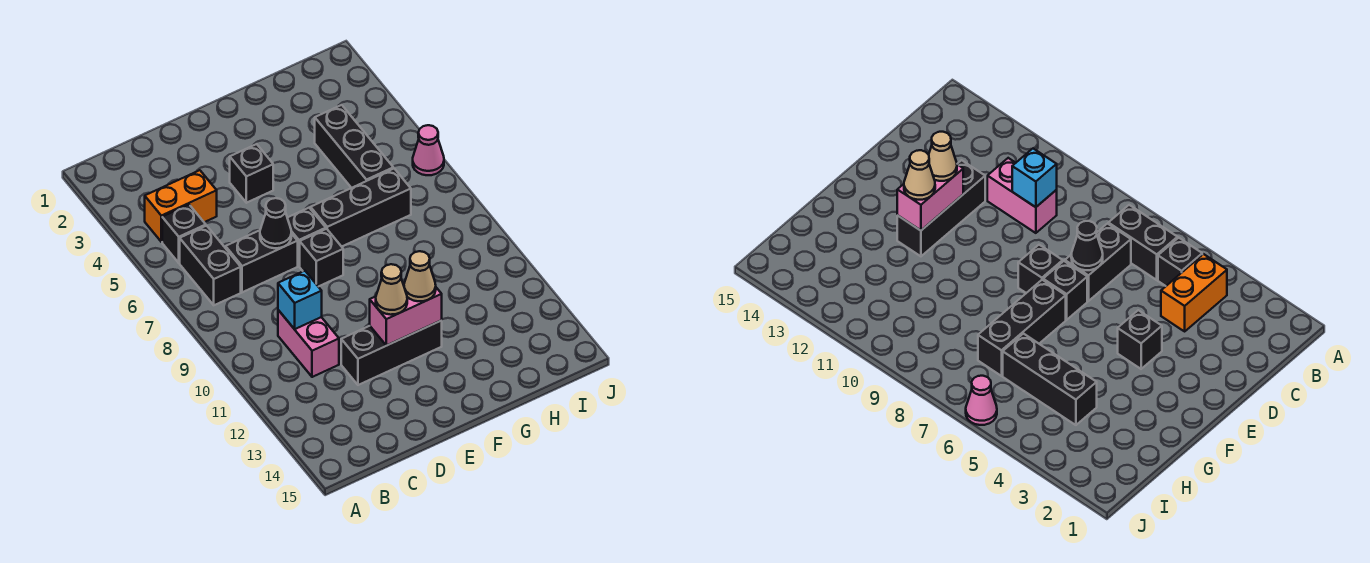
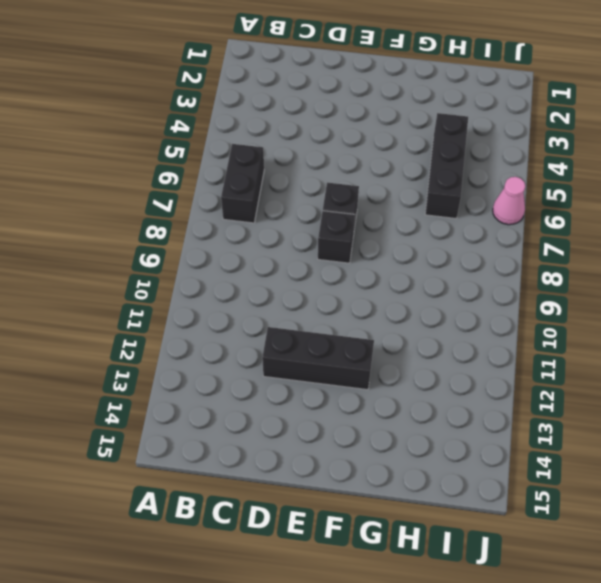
none -> orange brick B4:C4 level 1
none -> black brick B5 level 1
none -> black brick C7:D7 level 1

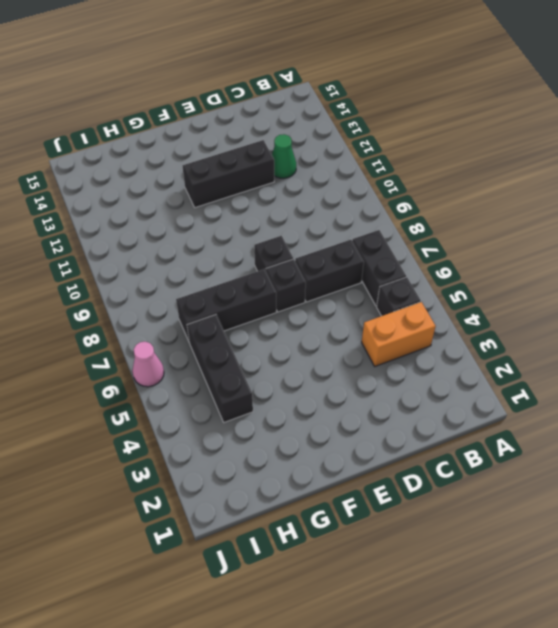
green cone C12 level 1 -> none
none -> pink brick C10:C11 level 1
none -> black brick E4 level 1
none -> cyan brick C10 level 2

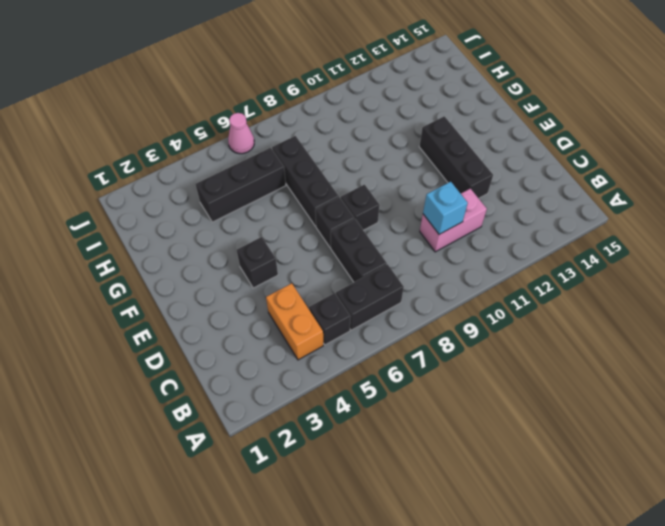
none -> black cone D7 level 2
none -> pink brick E12:F12 level 2
none -> tan cone E12 level 3

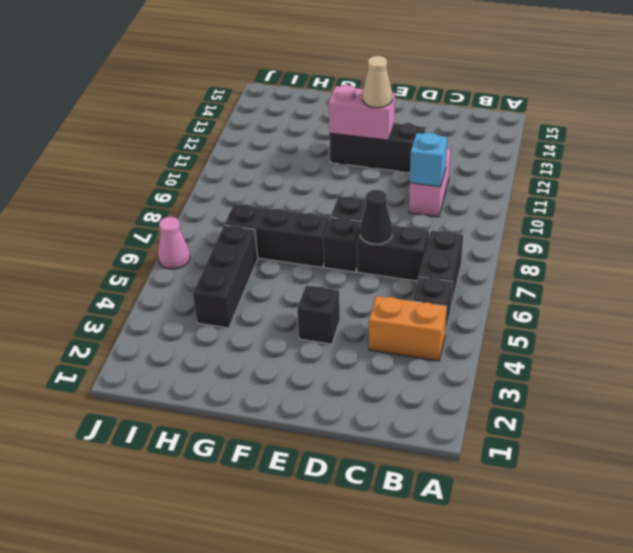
none -> tan cone F12 level 3

